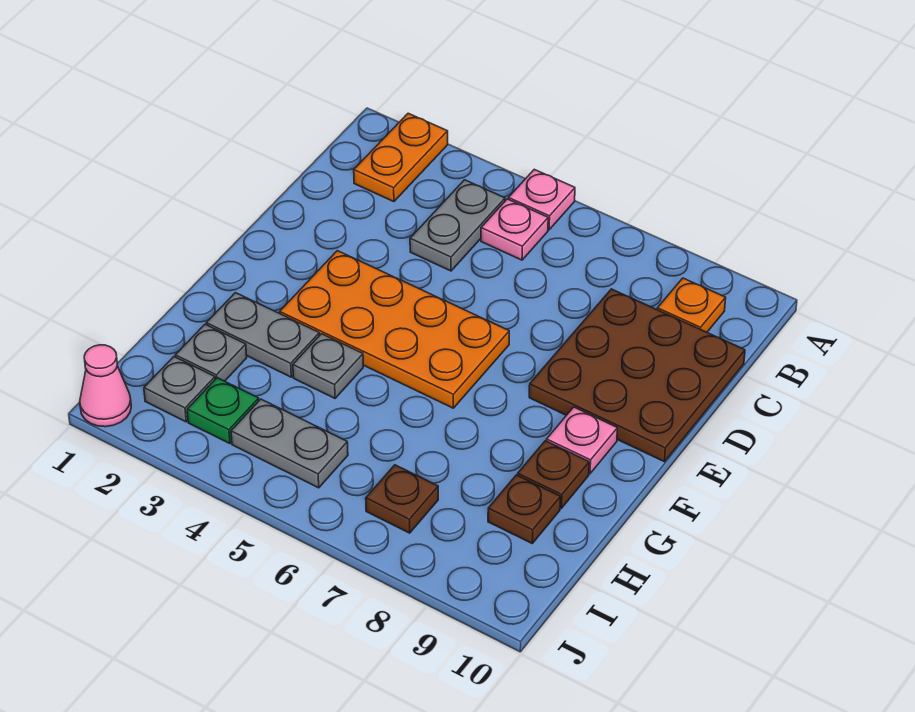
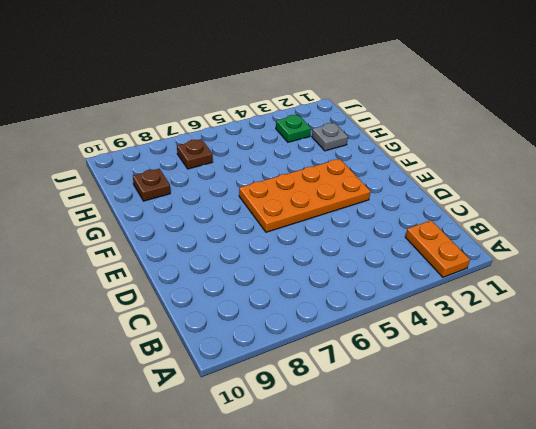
none -> pink plate A5 level 1
none -> grey plate B4:C4 level 1
none -> pink plate B5 level 1

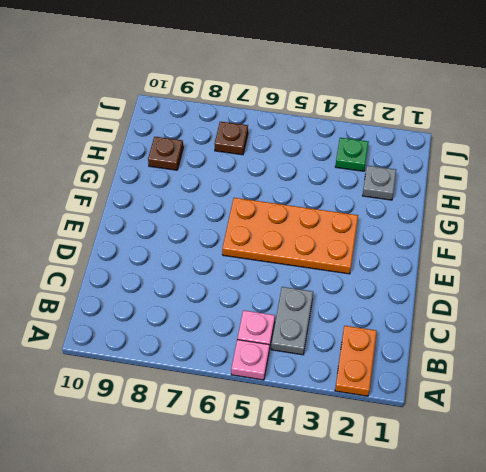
none -> orange plate B9 level 1
none -> brown plate C8:E10 level 1
none -> pink plate F9 level 1

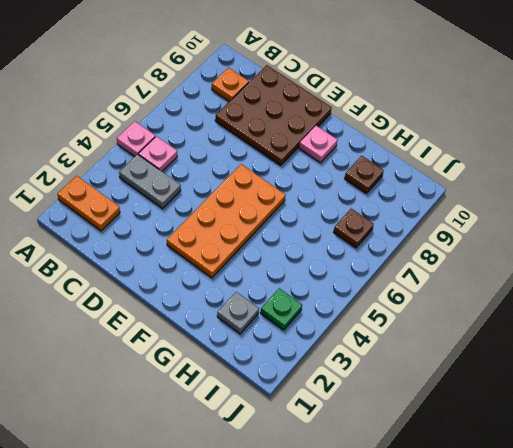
none -> grey plate G2:G3 level 1
none -> grey plate G4 level 1
none -> brown plate G9 level 1

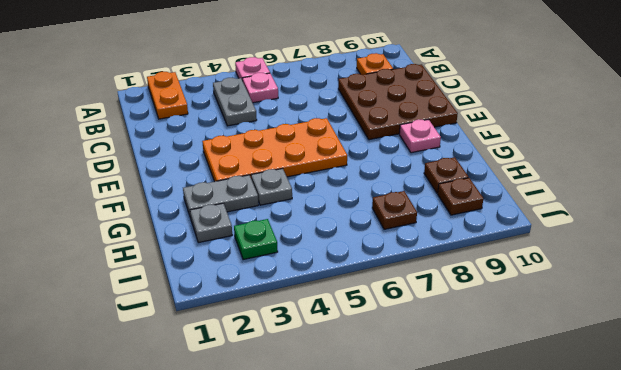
brown plate I9 level 1 -> brown plate G9 level 1
none -> grey plate I2 level 1
none -> grey plate I4:I5 level 1
none -> pink cone J1 level 1

